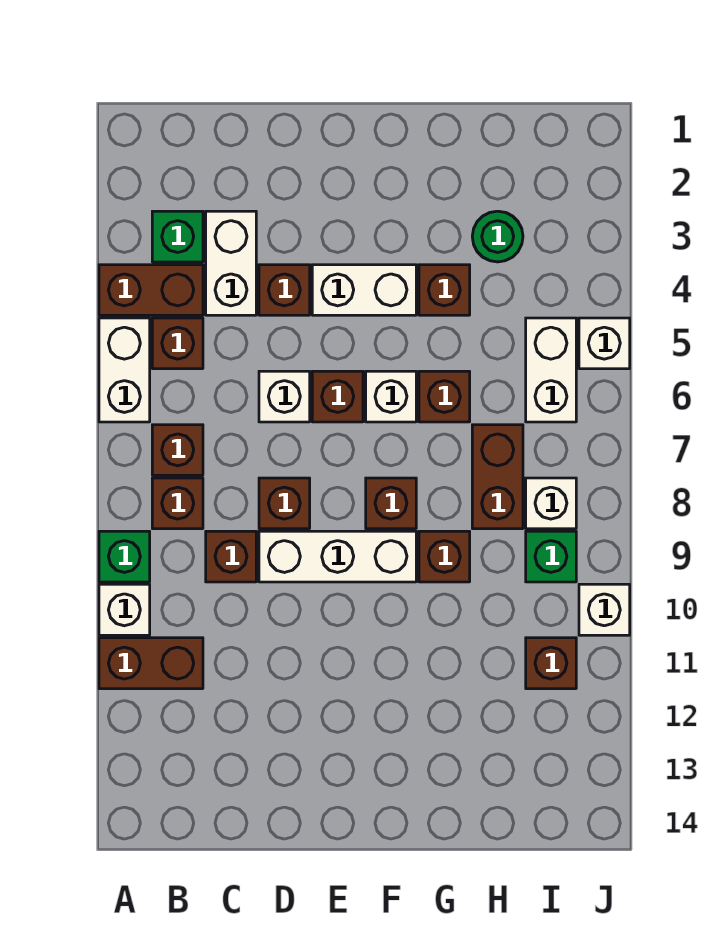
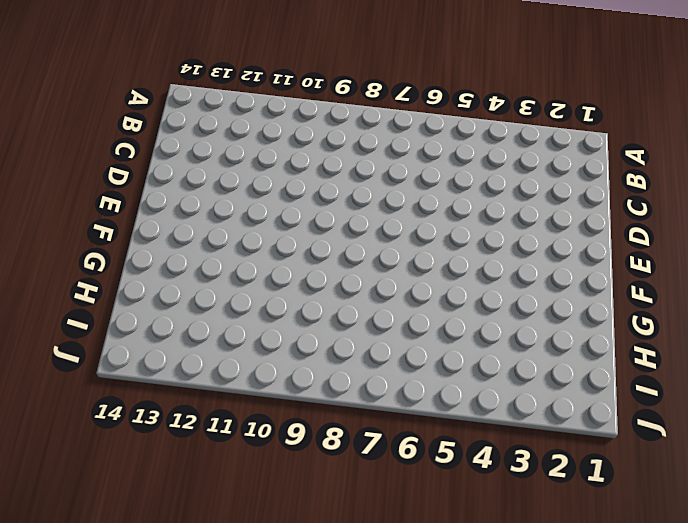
none -> brown brick A4:B4 level 1
none -> white brick A5:A6 level 1
none -> green brick A9 level 1
none -> white brick A10 level 1

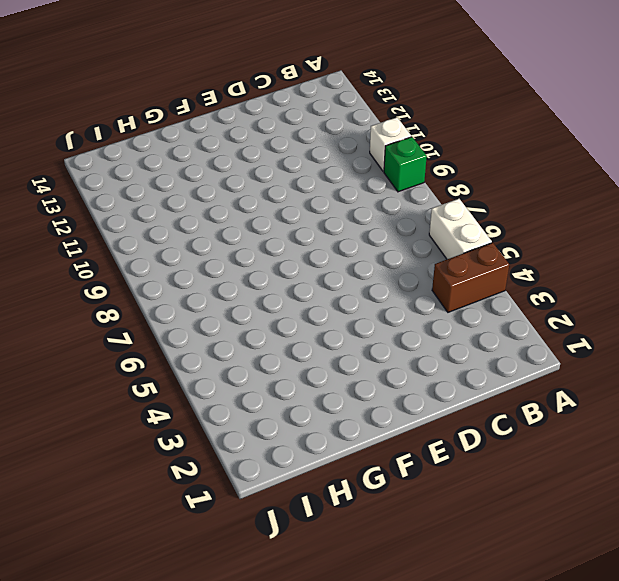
none -> brown brick A11:B11 level 1
none -> green brick B3 level 1
none -> brown brick B5 level 1
none -> brown brick B7 level 1

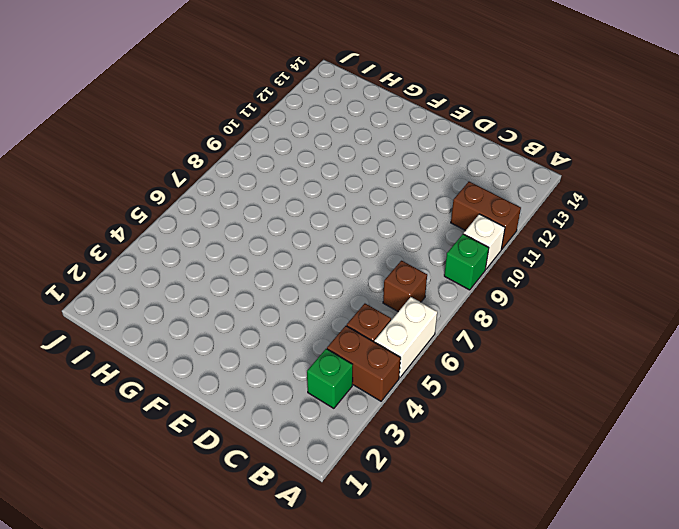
none -> brown brick B8 level 1
none -> white brick C3:C4 level 1
none -> brown brick C9 level 1
none -> brown brick D4 level 1

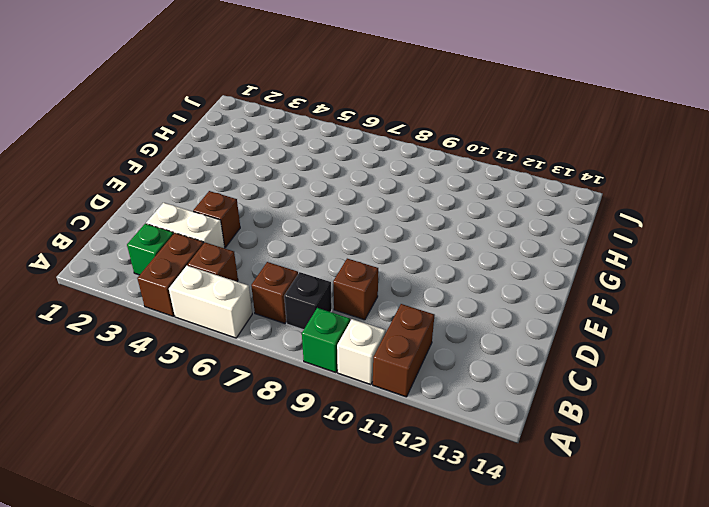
black brick B8 level 1 -> brown brick B8 level 1
none -> white brick D6 level 1
none -> brown brick D8 level 1
none -> white brick D9:F9 level 1
none -> white brick E4:F4 level 1

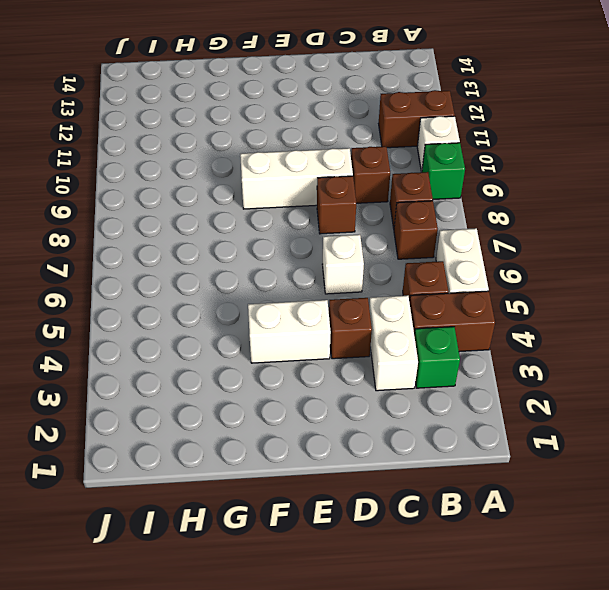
none -> brown brick E6 level 1
none -> white brick F6 level 1
none -> brown brick F8 level 1
none -> brown brick G4 level 1

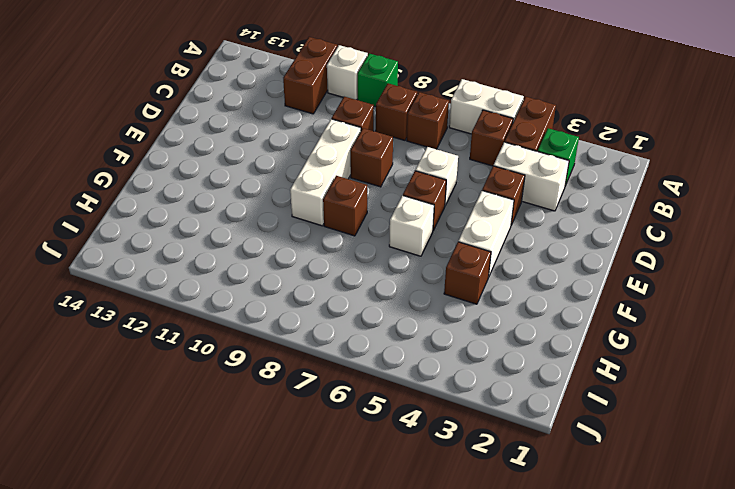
none -> brown brick G6 level 1
none -> brown brick G9 level 1
none -> green round brick H3 level 1
none -> brown brick H7:H8 level 1

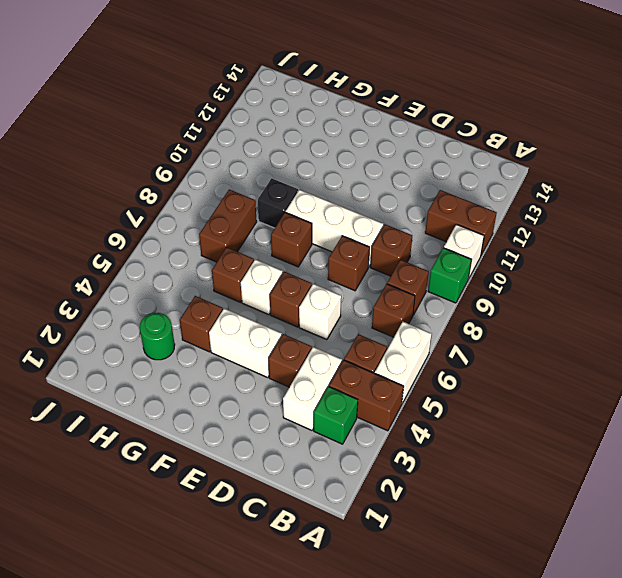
black brick G9 level 1 -> brown brick G9 level 1
none -> white brick I5:I6 level 1
none -> white brick I8 level 1
none -> green brick I9 level 1
none -> brown brick I11 level 1

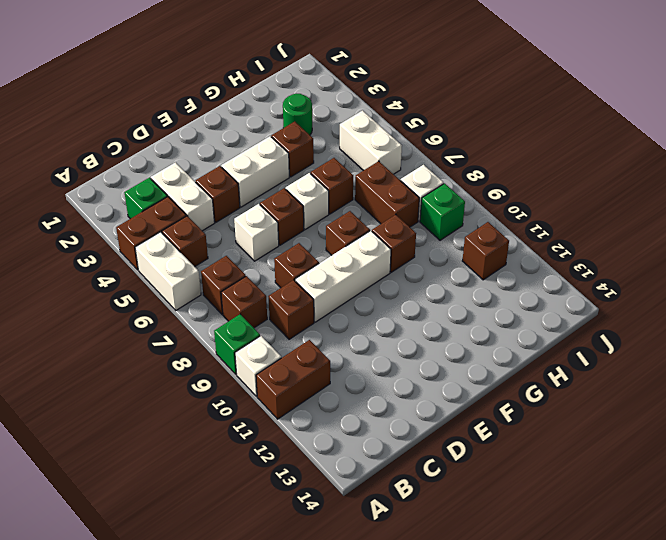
none -> white brick J5 level 1
none -> white brick J10 level 1

